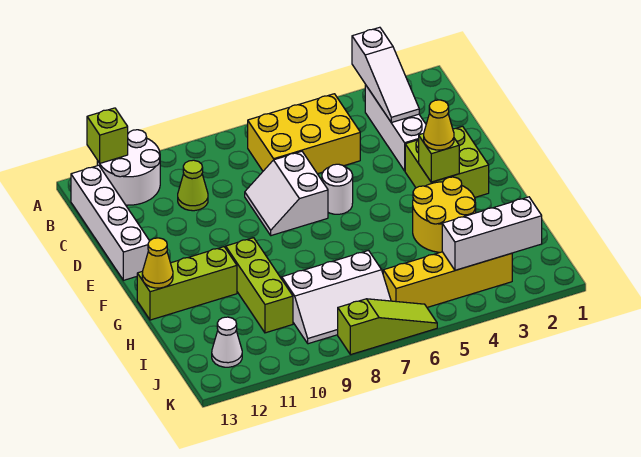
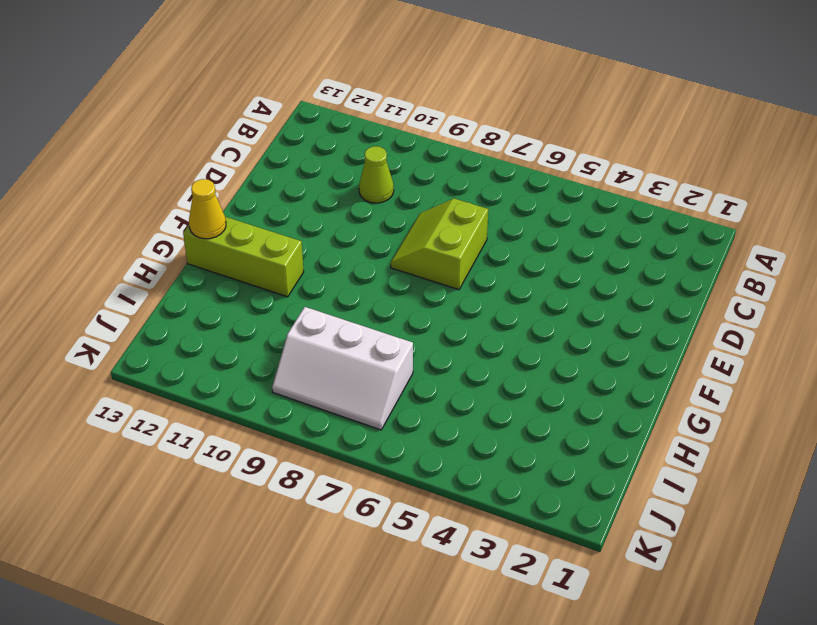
lime slope D7:E8 level 1 top 7 -> white slope D7:E8 level 1 top 7
none -> white round brick A11:B12 level 1
none -> white brick B3:D3 level 1
none -> yellow brick B5:C7 level 1

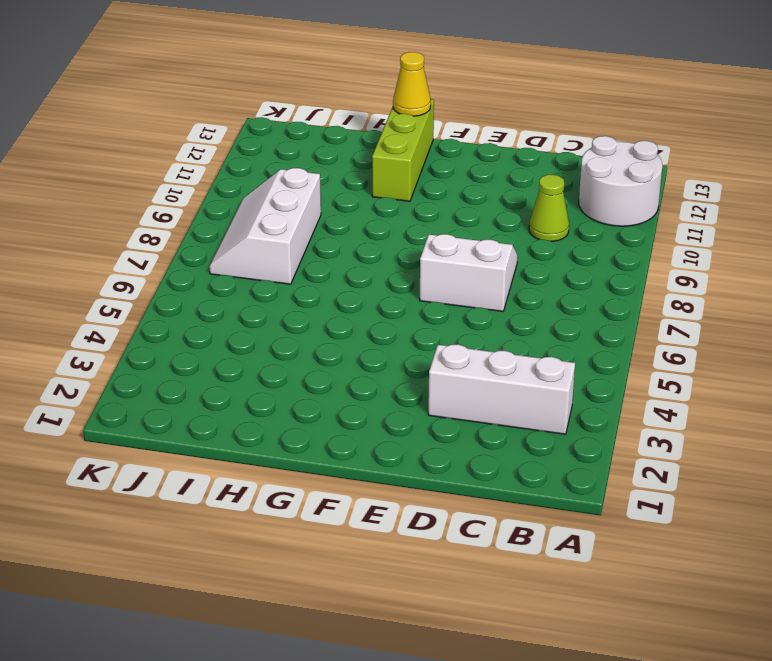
none -> yellow brick B5:C7 level 1
none -> white brick B13:E13 level 1
none -> lime brick E2:F3 level 1

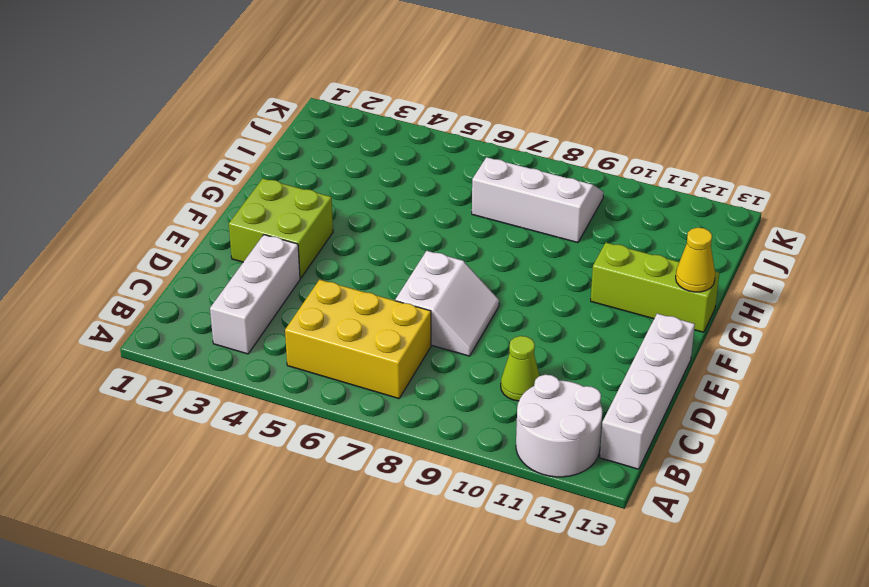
none -> white round brick E6 level 1
none -> yellow round brick G3:H4 level 1
none -> lime brick G10:I10 level 1

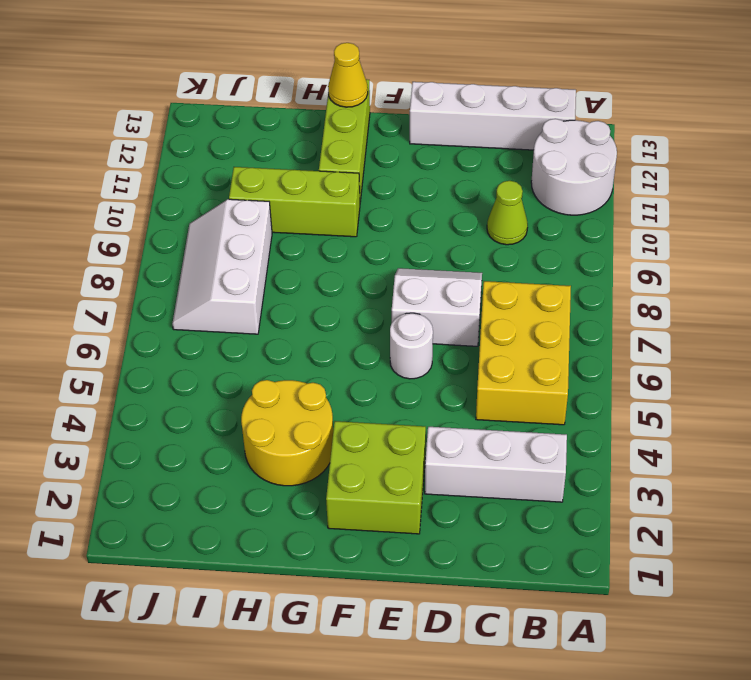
none -> yellow brick J3:J6 level 1
none -> white cone J12 level 1
none -> lime slope K6:K8 level 1 top 8

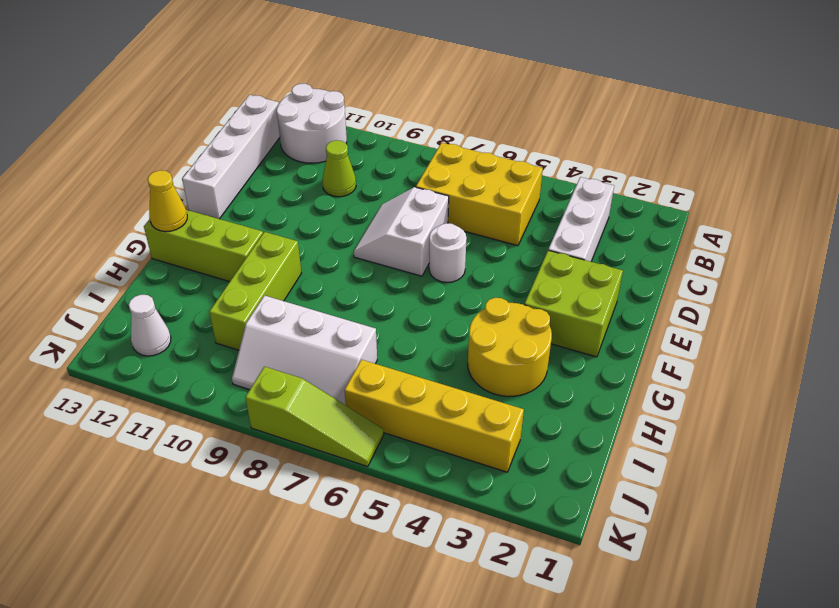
none -> white slope A3:C3 level 2 top A
none -> lime brick A12 level 2
none -> lime brick F3 level 2

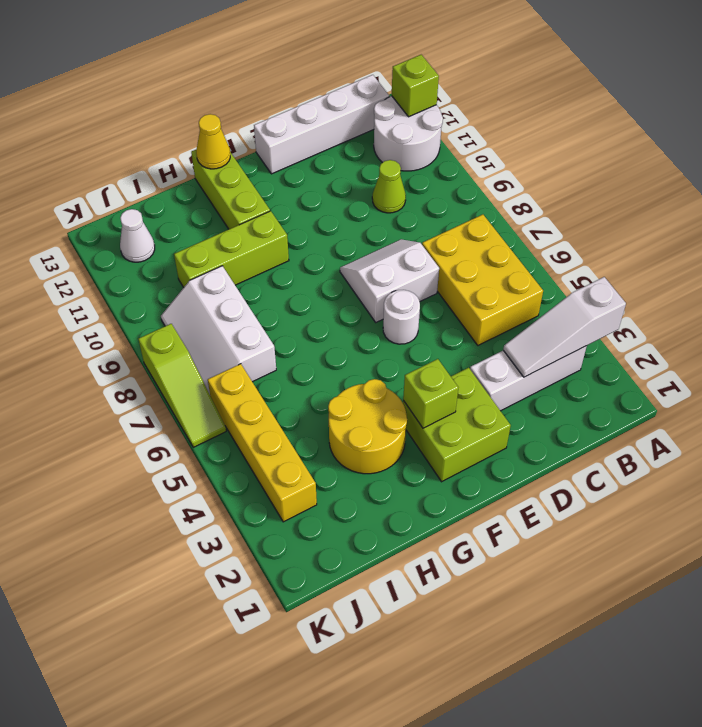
none -> white brick J2:J4 level 2
none -> yellow cone F3 level 3

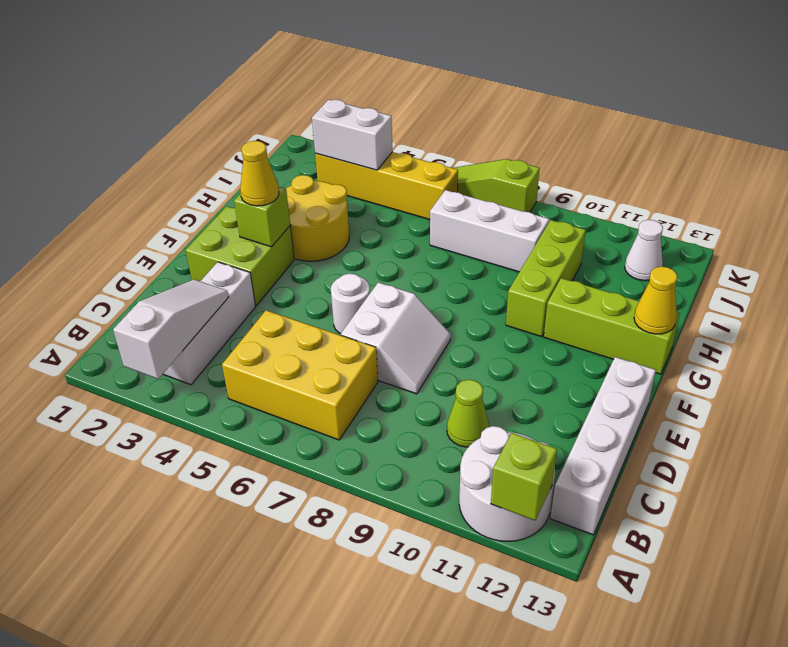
white brick J3:J4 level 2 -> white brick J2:J4 level 2

